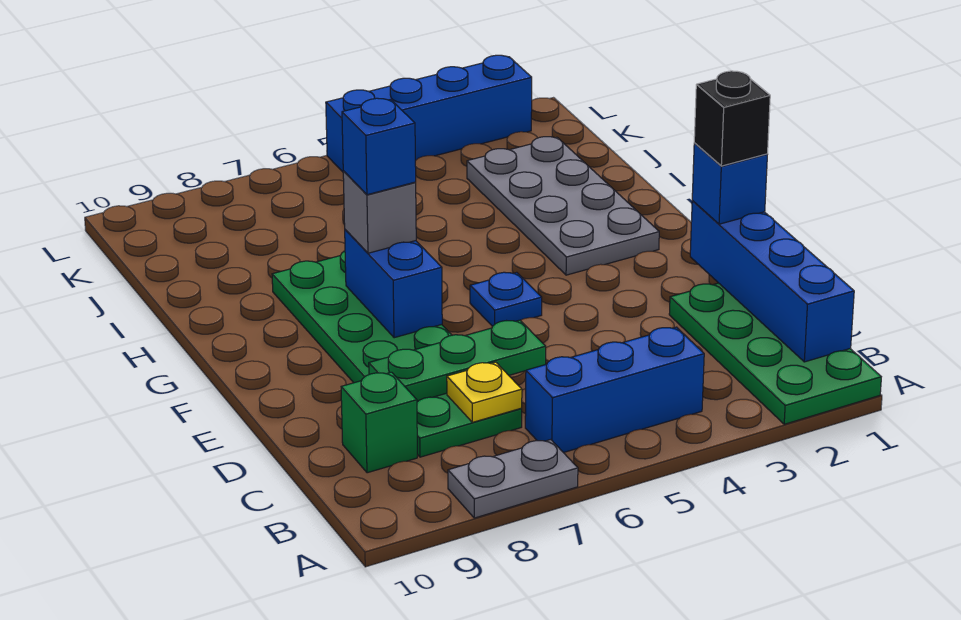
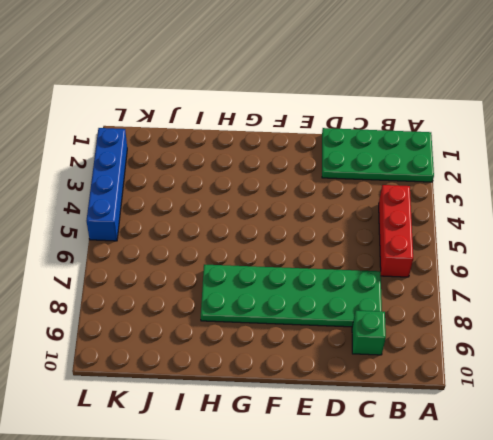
red brick B4:B6 level 1 -> blue brick B4:B6 level 1
none -> grey plate A7:A8 level 1
none -> blue plate F5 level 1
none -> grey plate G2:J3 level 1

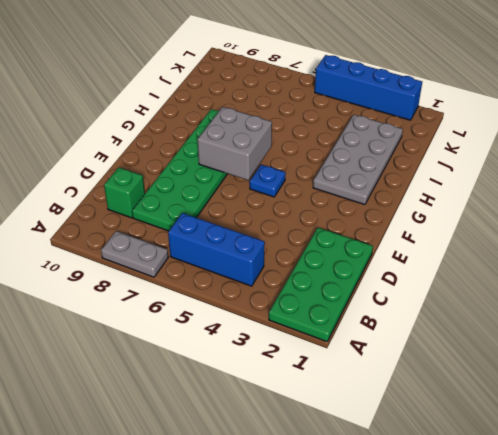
grey brick F6:G7 level 2 -> blue brick F7:G7 level 2
none -> blue brick B1:E1 level 2
none -> yellow plate C7 level 2
none -> green plate D6:D8 level 2

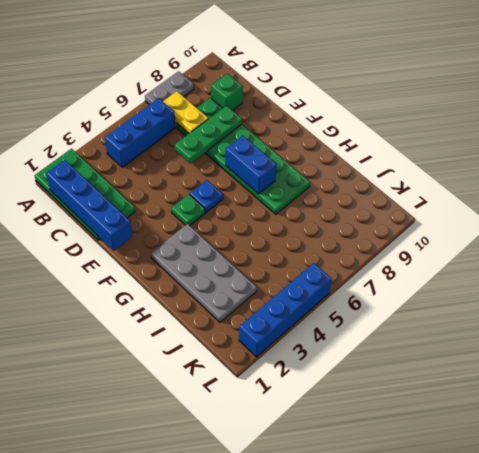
yellow plate B7:C7 level 2 -> yellow plate C7 level 2
green plate F4 level 1 -> none
none -> blue brick E1 level 3
none -> grey brick G7 level 3
none -> black brick E1 level 4

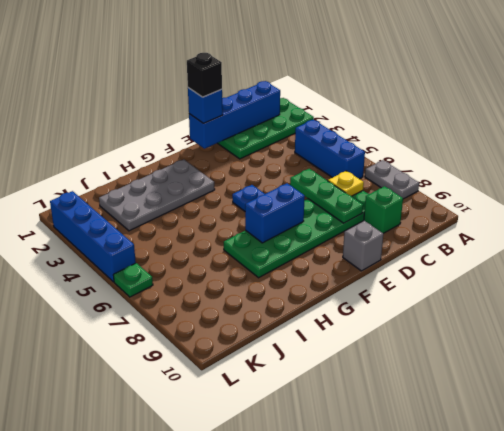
grey brick E10 level 1 -> grey brick G7 level 3
green plate L6 level 1 -> none
none -> blue brick G7 level 4

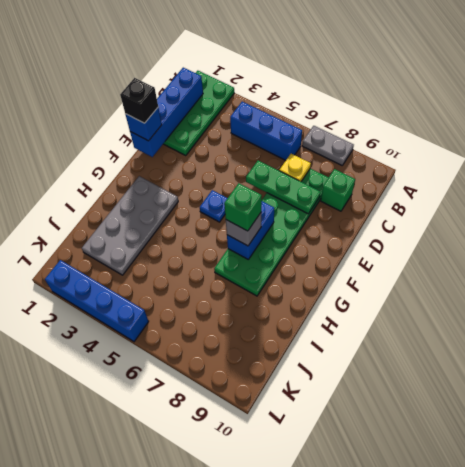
green brick G7 level 4 -> blue brick G7 level 4

